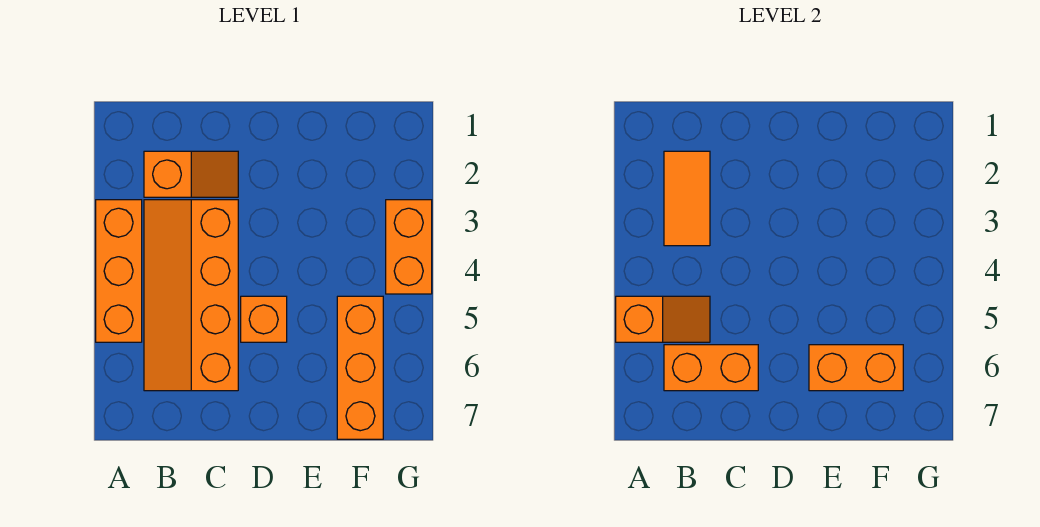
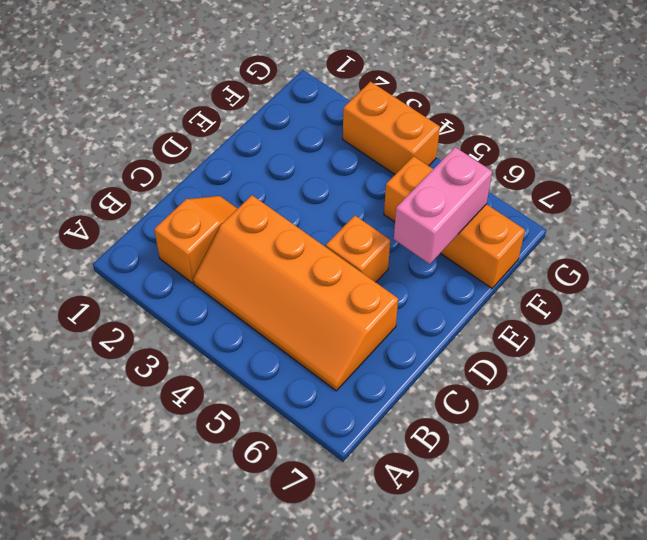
pink brick E6:F6 level 2 -> orange brick E6:F6 level 2
none -> orange brick A3:A5 level 1
none -> orange slope A5:B5 level 2 top A

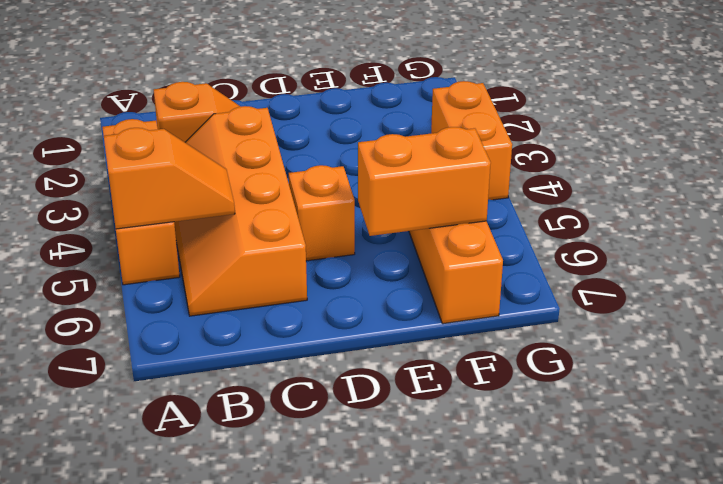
none -> orange tile B2:B3 level 2
none -> orange brick B6:C6 level 2

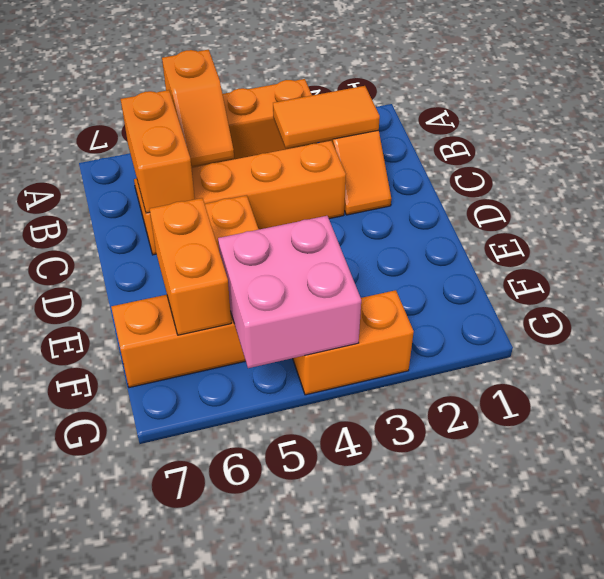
pink brick F4:G5 level 2 -> none

